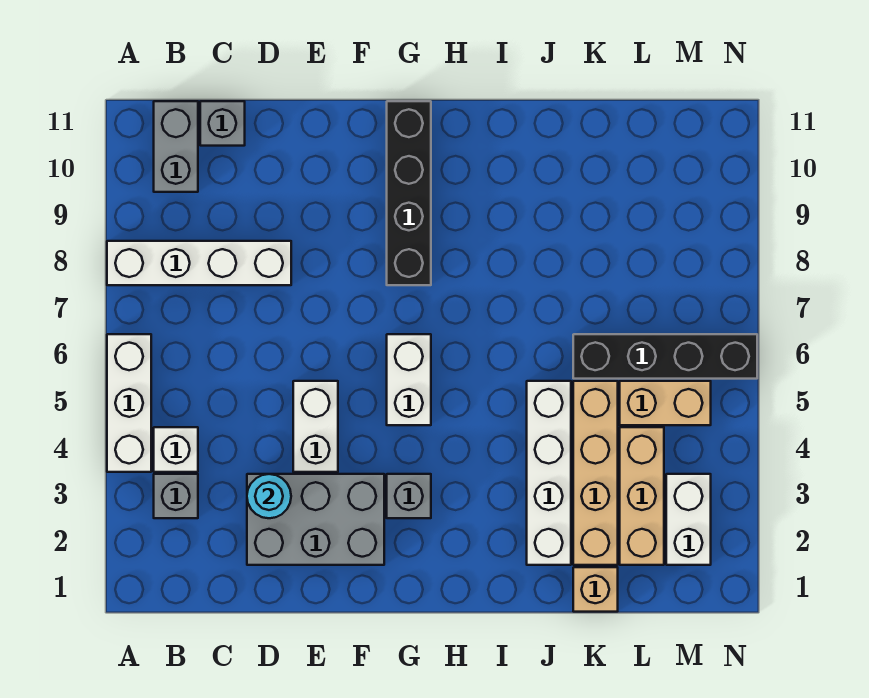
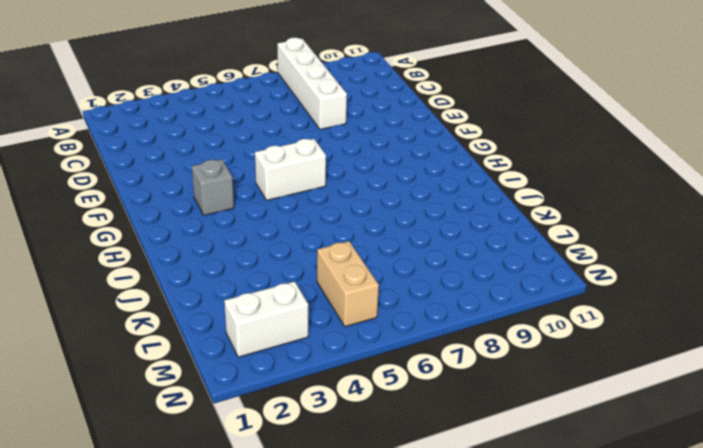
none -> white brick A4:A6 level 1
none -> grey brick B3 level 1
none -> white brick B4 level 1

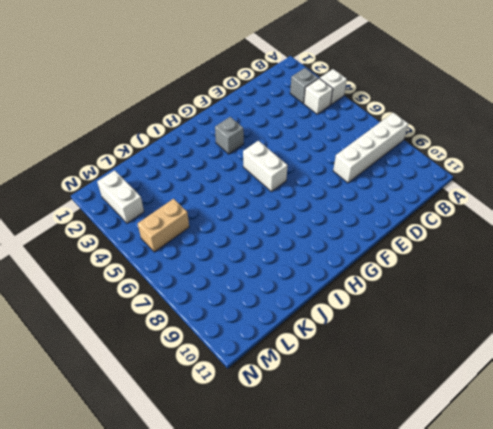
white brick A4 level 1 -> white brick A4:A6 level 1
none -> grey brick B10:B11 level 1
none -> grey brick C11 level 1
none -> grey brick D2:F3 level 1

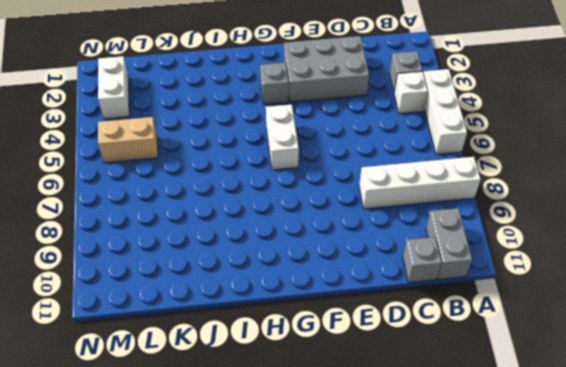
none -> white brick E4:E5 level 1
none -> black brick G8:G11 level 1
none -> white brick J2:J5 level 1

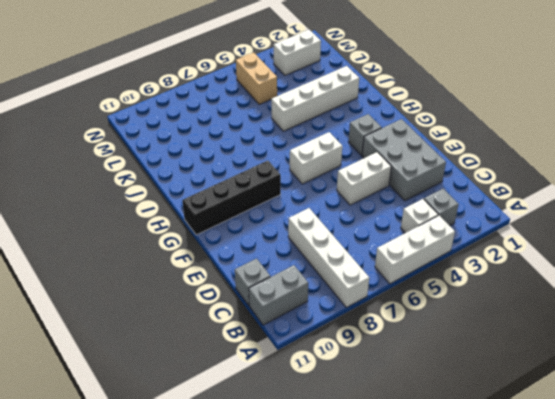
none -> tan brick K1 level 1
none -> tan brick K2:K5 level 1
none -> black brick K6:N6 level 1

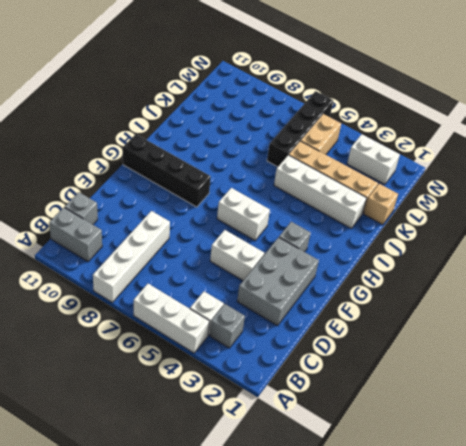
none -> tan brick L2:L4 level 1
none -> cyan round brick D3 level 2

